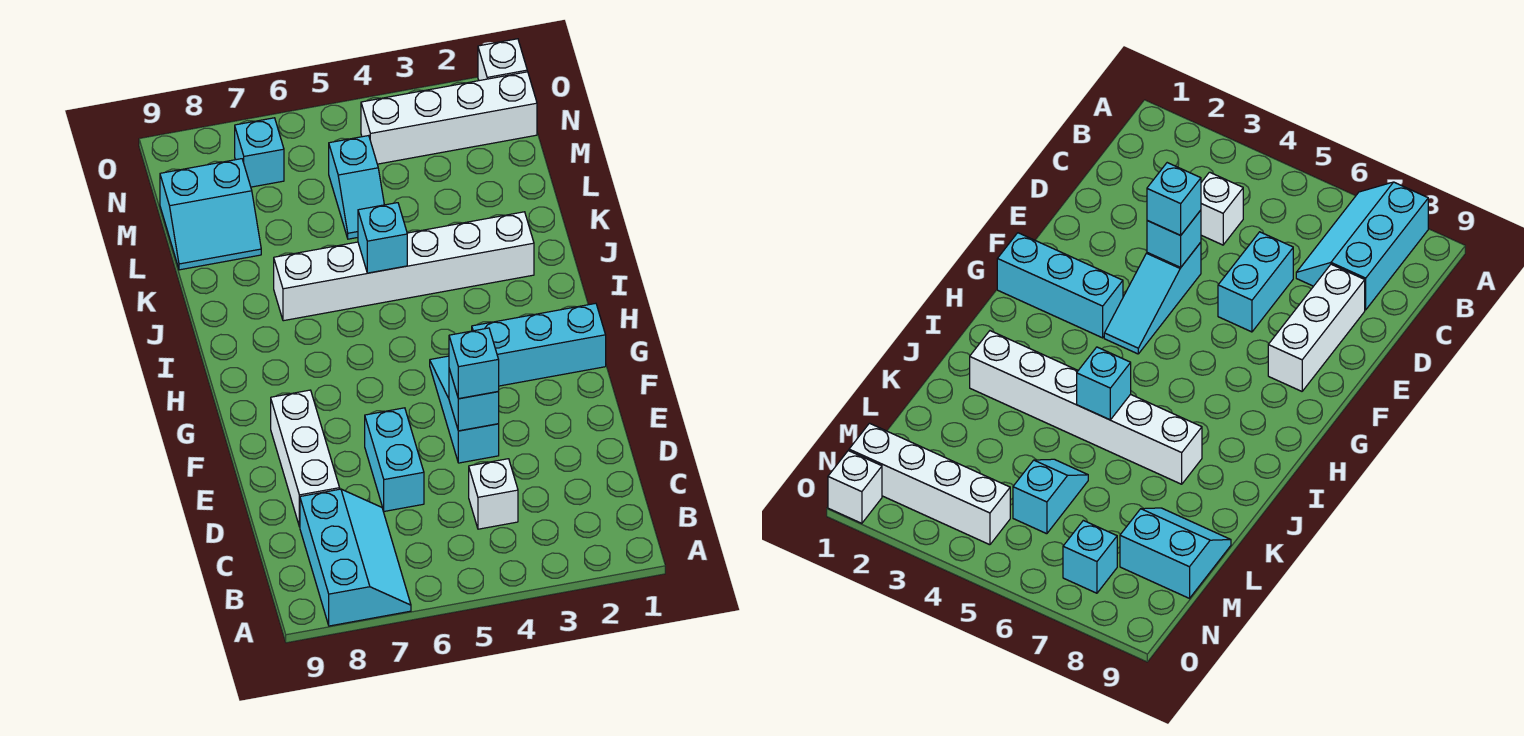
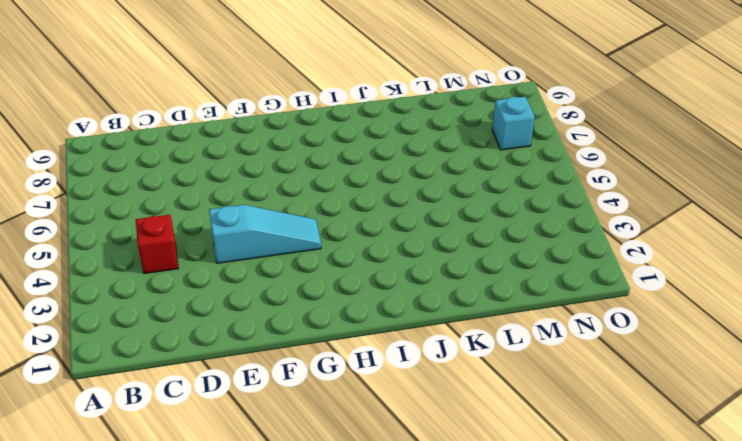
red brick C4 level 1 -> white brick C4 level 1
none -> cyan slope A7:C8 level 1 top 8
none -> cyan brick D6:E6 level 1
none -> white brick D8:F8 level 1

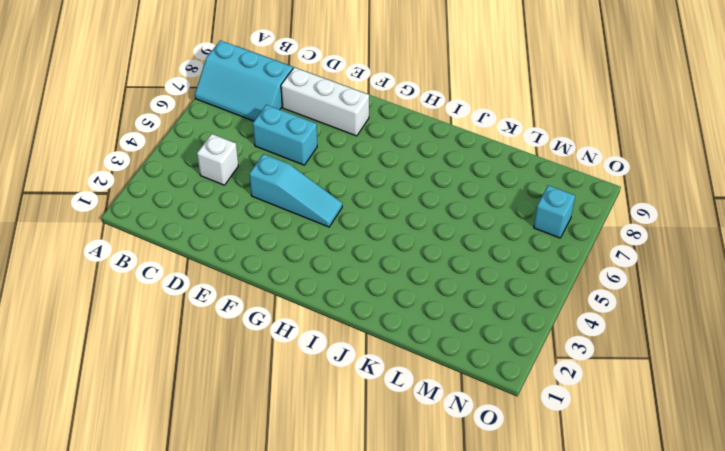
none -> cyan brick G1:G3 level 1
none -> white brick J2:J7 level 1
none -> cyan slope L5:M5 level 1 top M

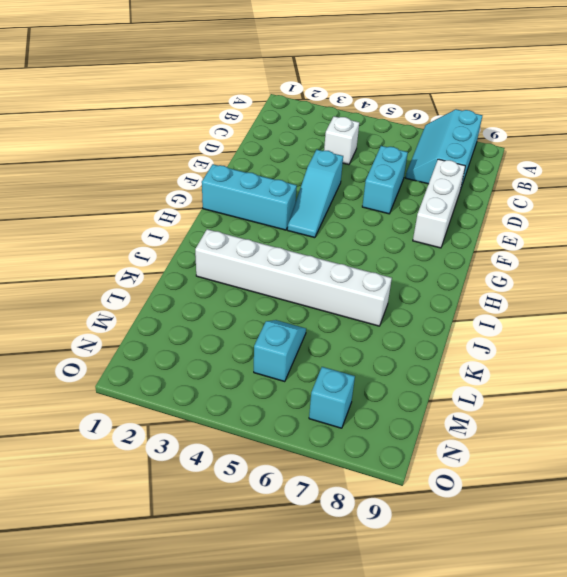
none -> cyan slope L8:M9 level 1 top M
none -> white brick N1:N4 level 1
none -> white brick O1 level 1

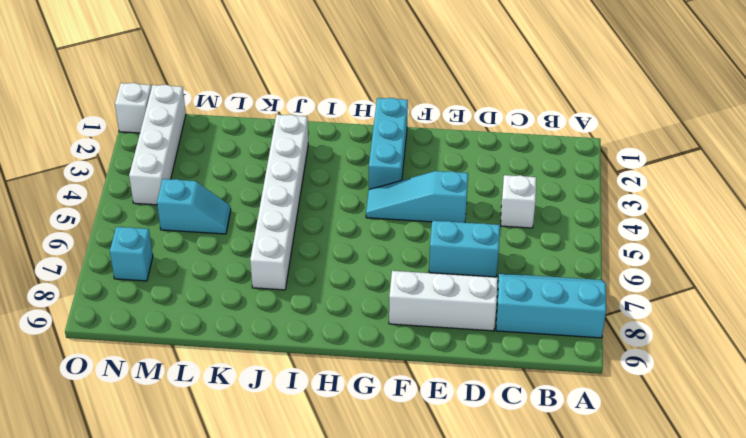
none -> cyan slope L8:M9 level 1 top M
none -> cyan brick E4 level 2
none -> cyan brick J5 level 2

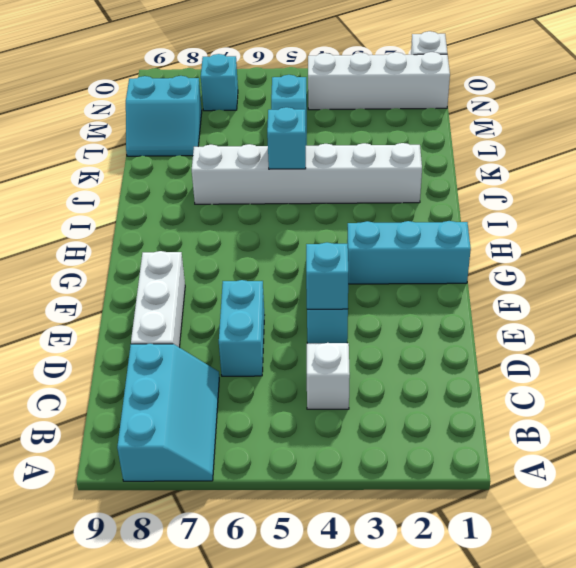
none -> cyan brick E4 level 3

